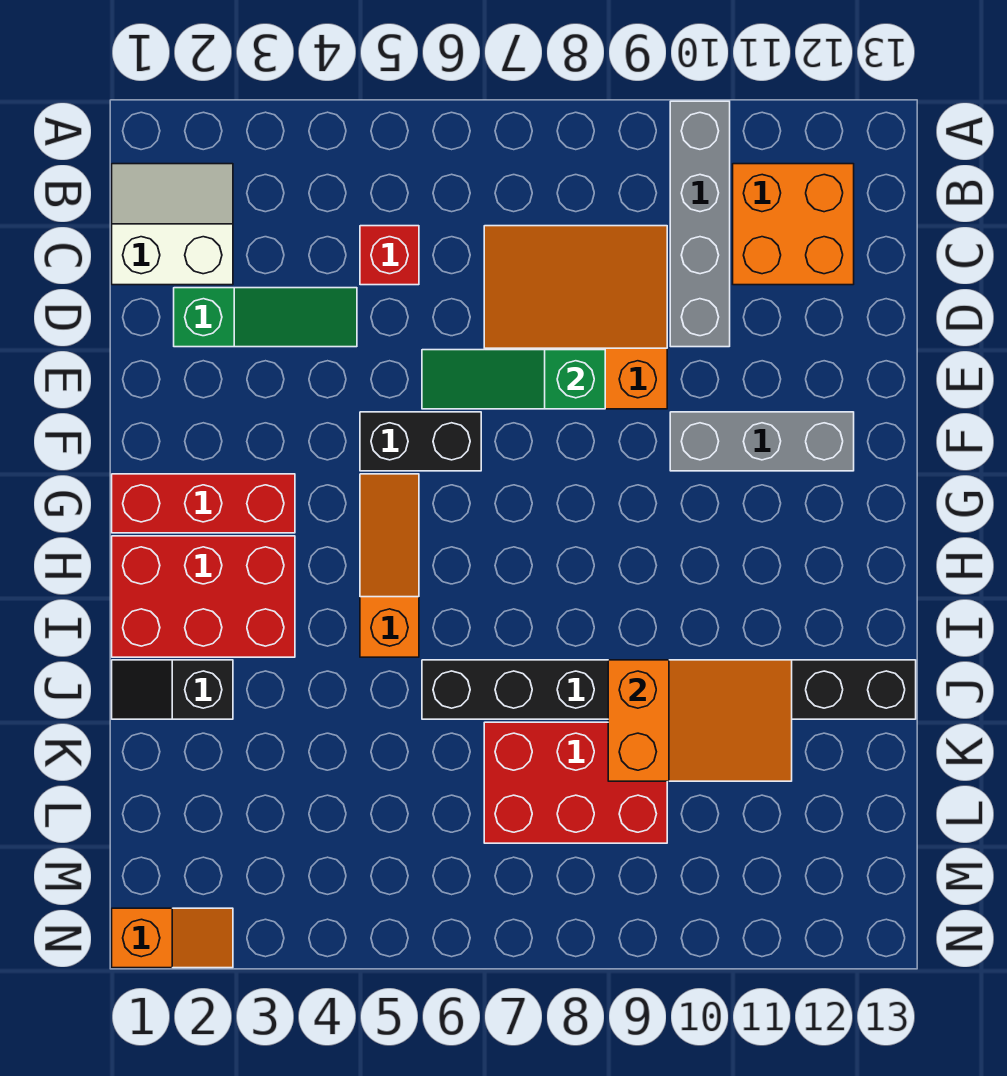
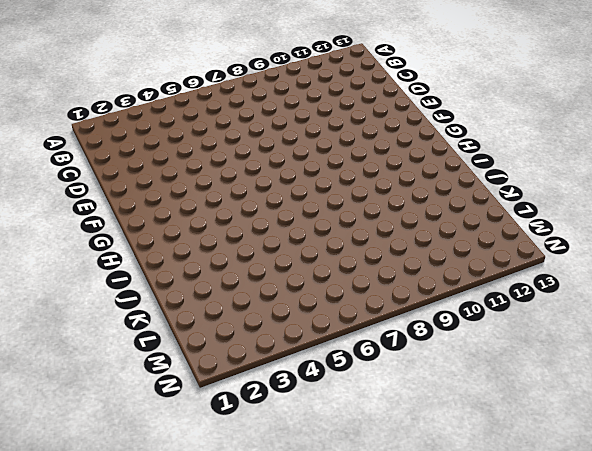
none -> grey brick A10:D10 level 1
none -> white slope B1:C2 level 1 top C
none -> orange brick B11:C12 level 1

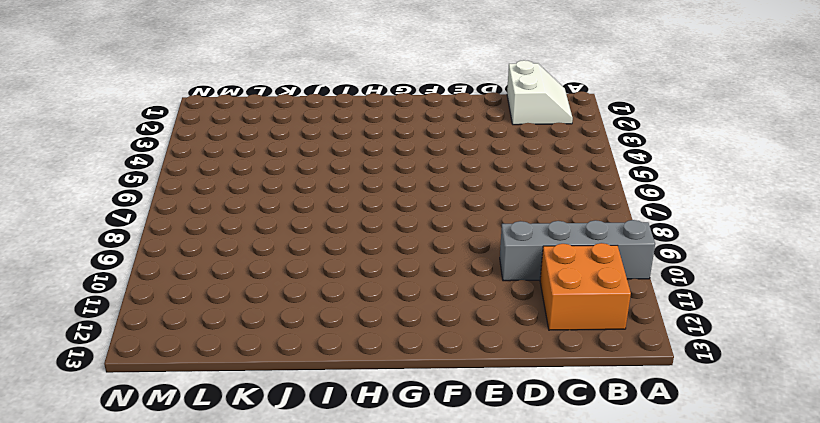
none -> red brick C5 level 1
none -> orange slope C7:E9 level 1 top E
none -> green slope D2:D4 level 1 top 2

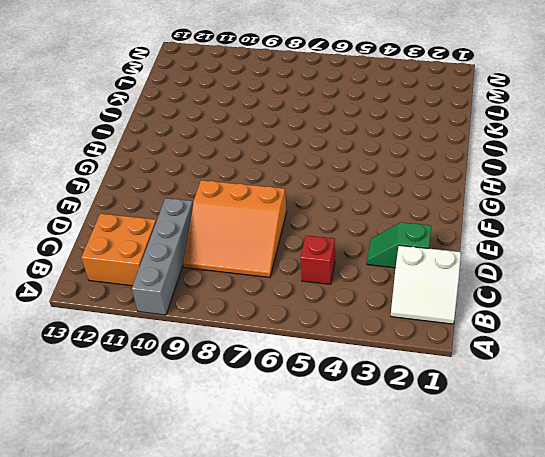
green slope D2:D3 level 1 top 2 -> green slope D2:D4 level 1 top 2
none -> black brick F5:F6 level 1
none -> grey brick F10:F12 level 1
none -> red brick G1:G3 level 1

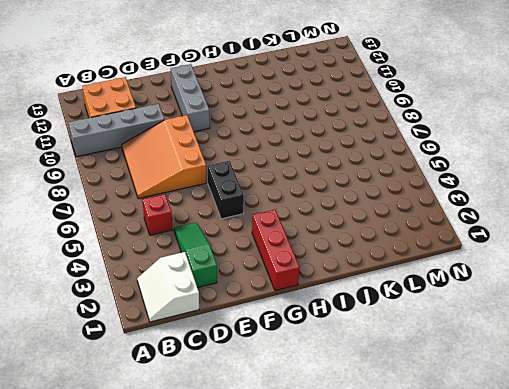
none -> orange slope G5:I5 level 1 top I
none -> red brick H1:I3 level 1
none -> black slope J1:J2 level 1 top 2

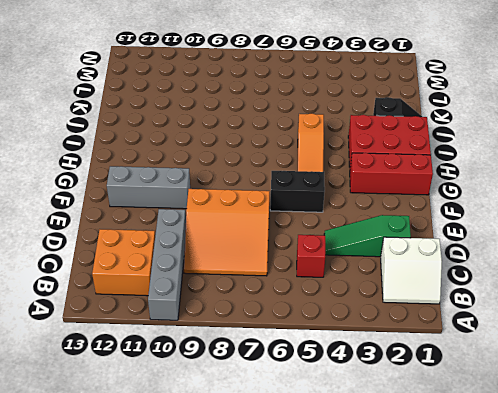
none -> black brick J6:J13 level 1
none -> red brick K7:L9 level 1
none -> orange slope N1:N2 level 1 top 1

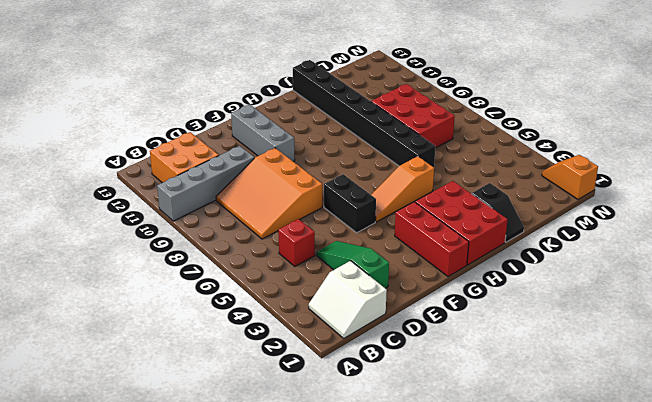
none -> green slope E6:E8 level 2 top 8
none -> orange slope J9:K11 level 2 top 9

